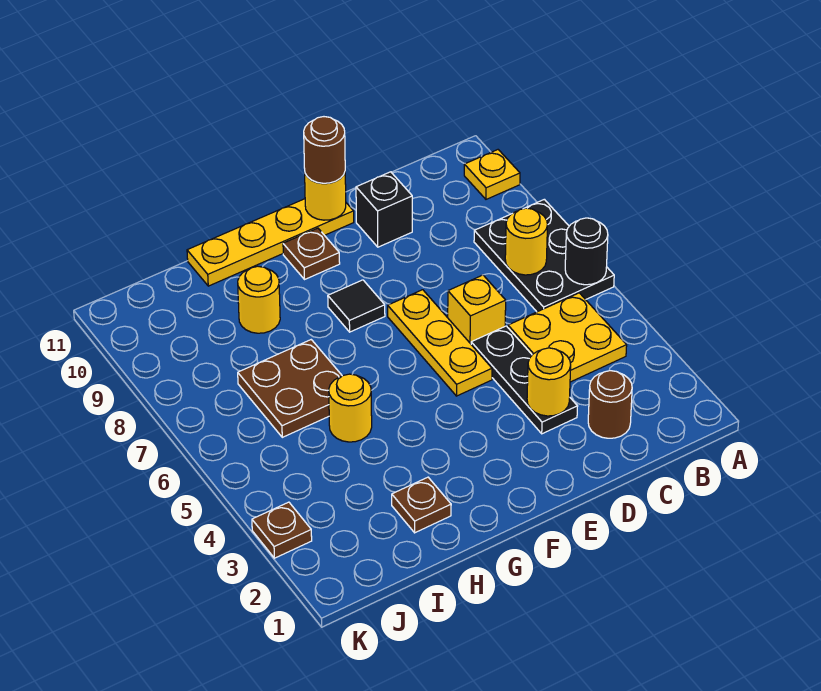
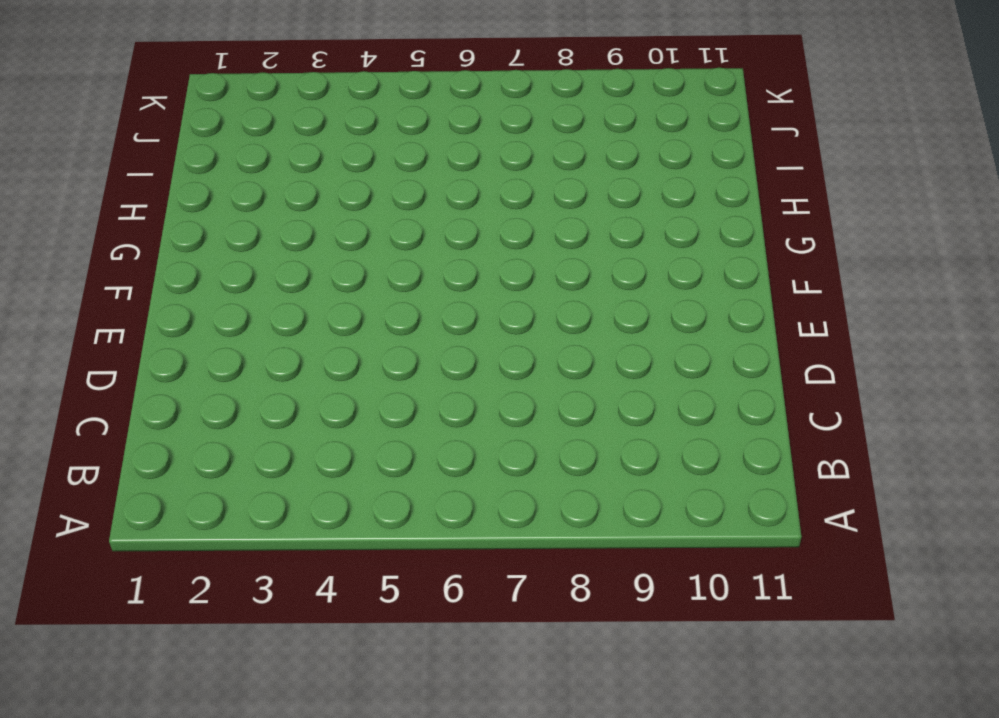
none -> black plate A6:B8 level 1
none -> yellow plate A10 level 1
none -> yellow plate B4:C5 level 1

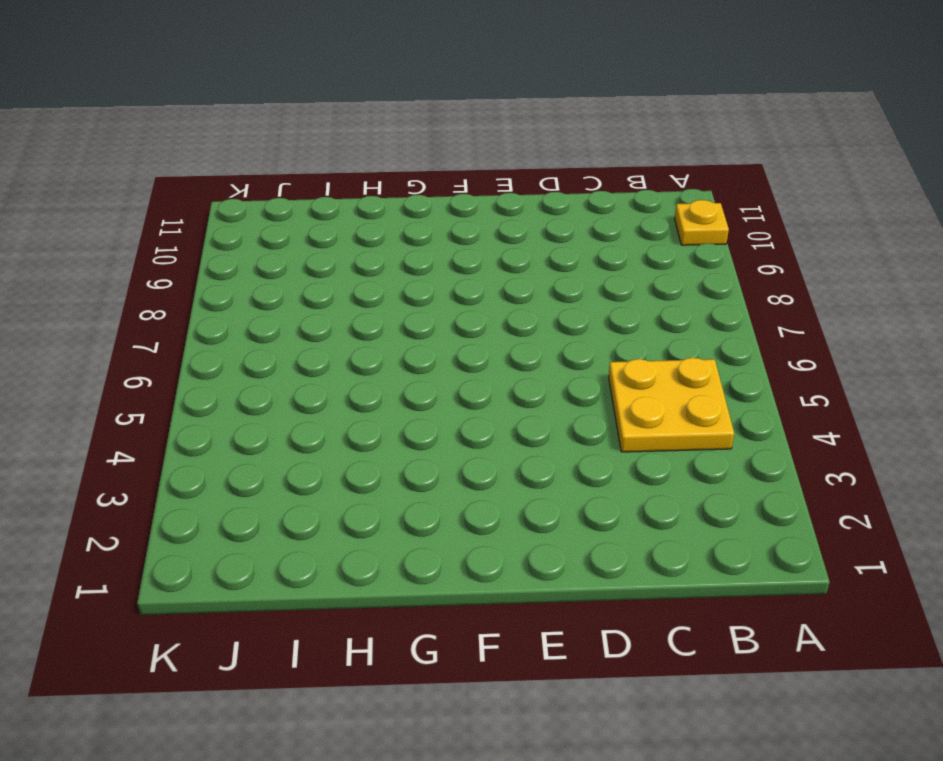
none -> black plate A6:B8 level 1
none -> brown round brick C2 level 1
none -> black plate D3:D5 level 1

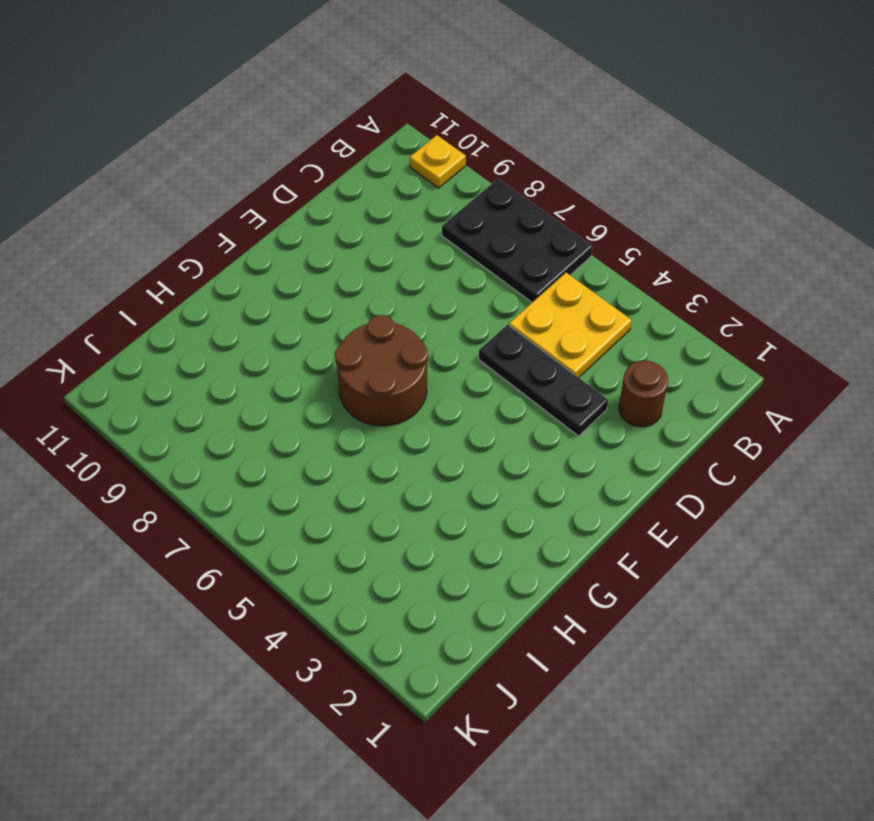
brown round brick F6:G7 level 1 -> none
none -> yellow brick D6 level 1
none -> black brick D10 level 1
none -> yellow plate E5:E7 level 1

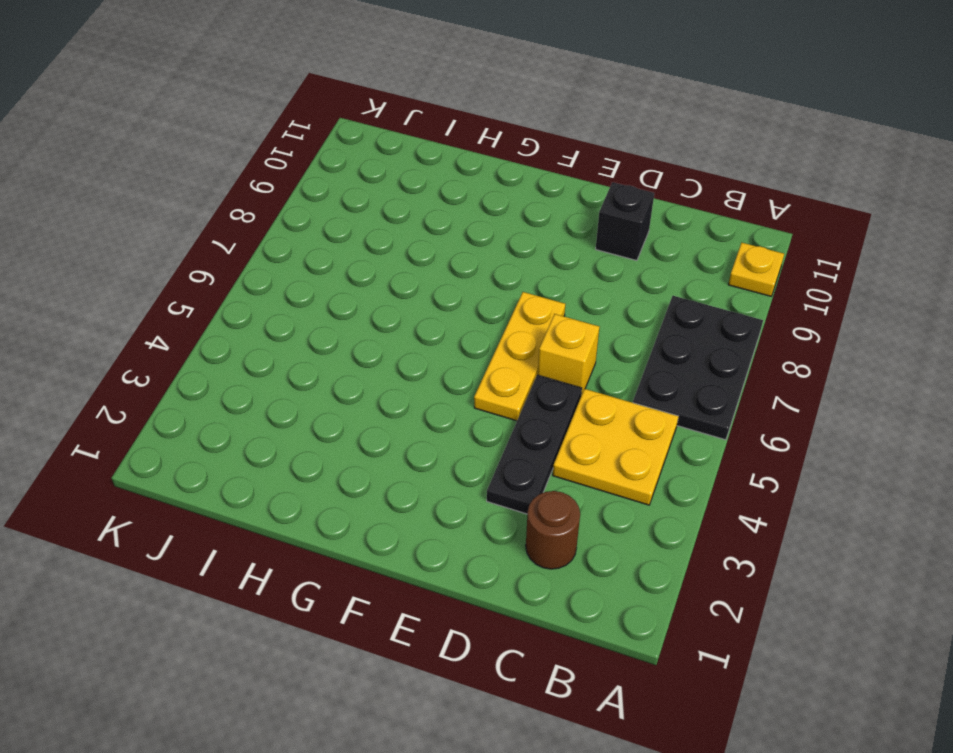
none -> yellow plate E11:H11 level 1
none -> black tile F8 level 1
none -> brown plate F10 level 1

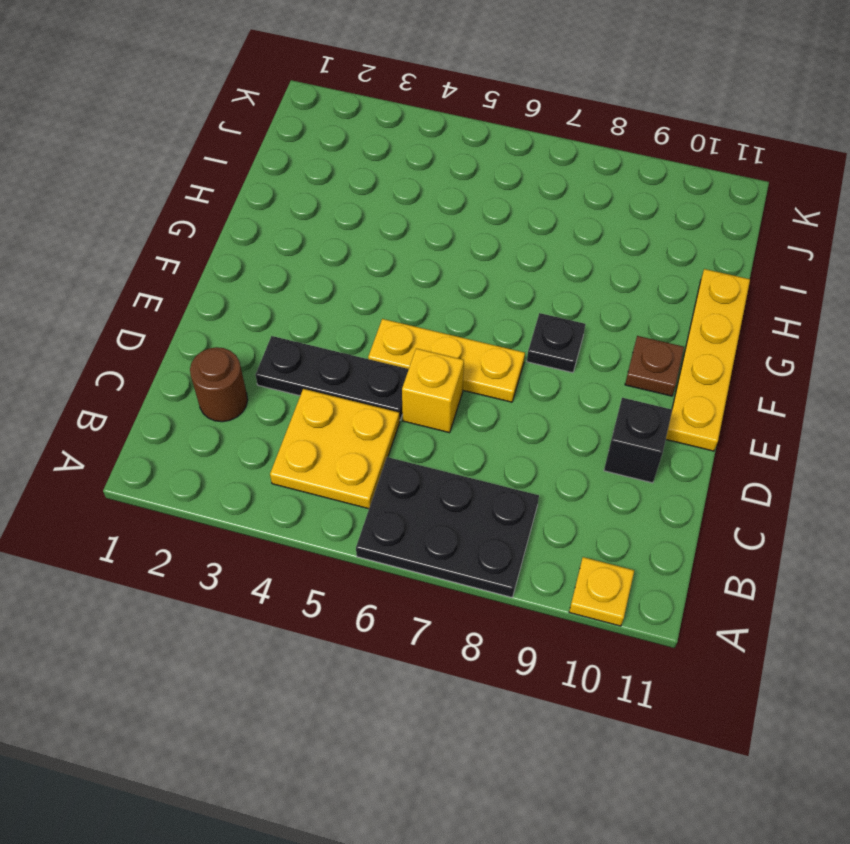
black plate F8 level 1 -> black tile F8 level 1
none -> brown plate H2 level 1
none -> yellow round brick H5 level 1
none -> brown plate H6:I7 level 1

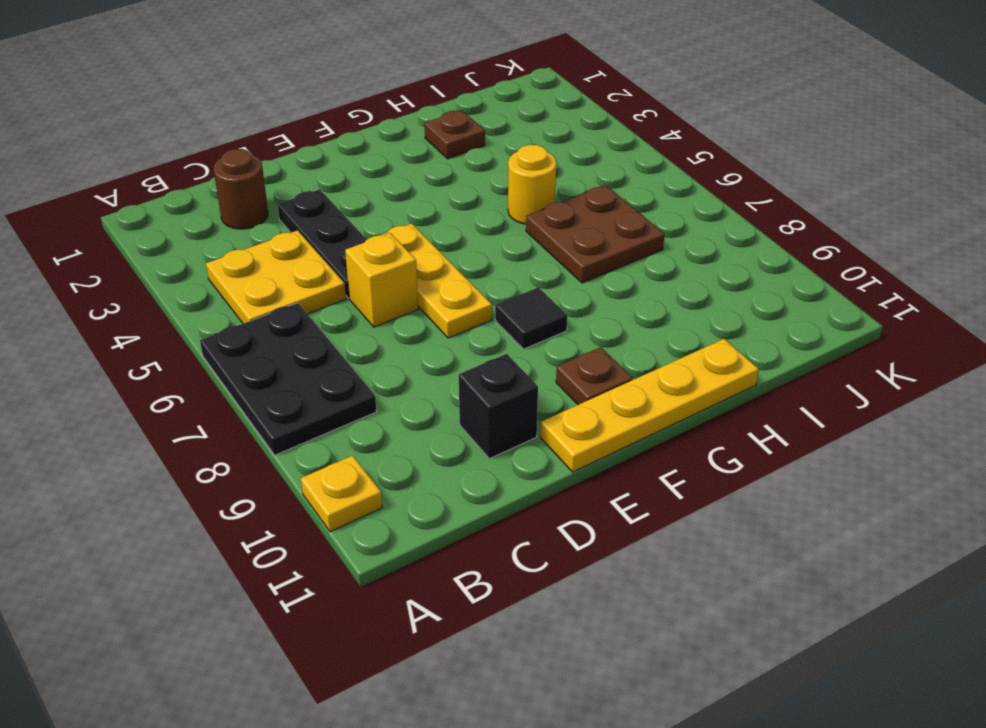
none -> yellow round brick H9 level 1
none -> brown plate K3 level 1
none -> black round brick A6 level 2

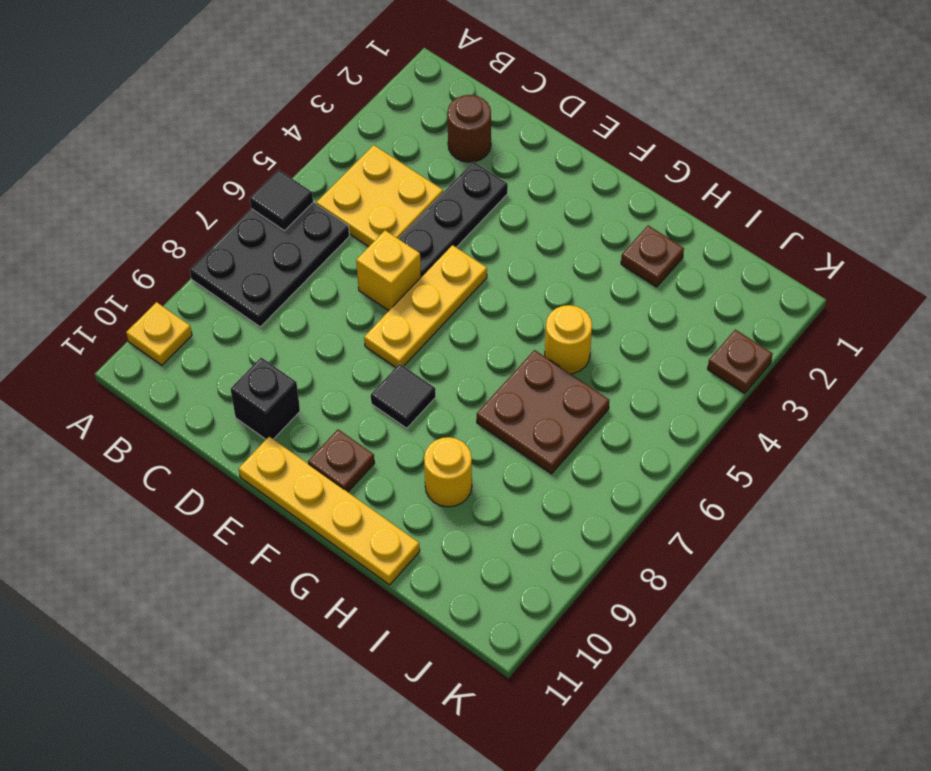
black tile A6 level 2 -> black round brick A6 level 2
none -> yellow round brick B7 level 2
none -> yellow round brick D3 level 2
none -> yellow round brick E11 level 2

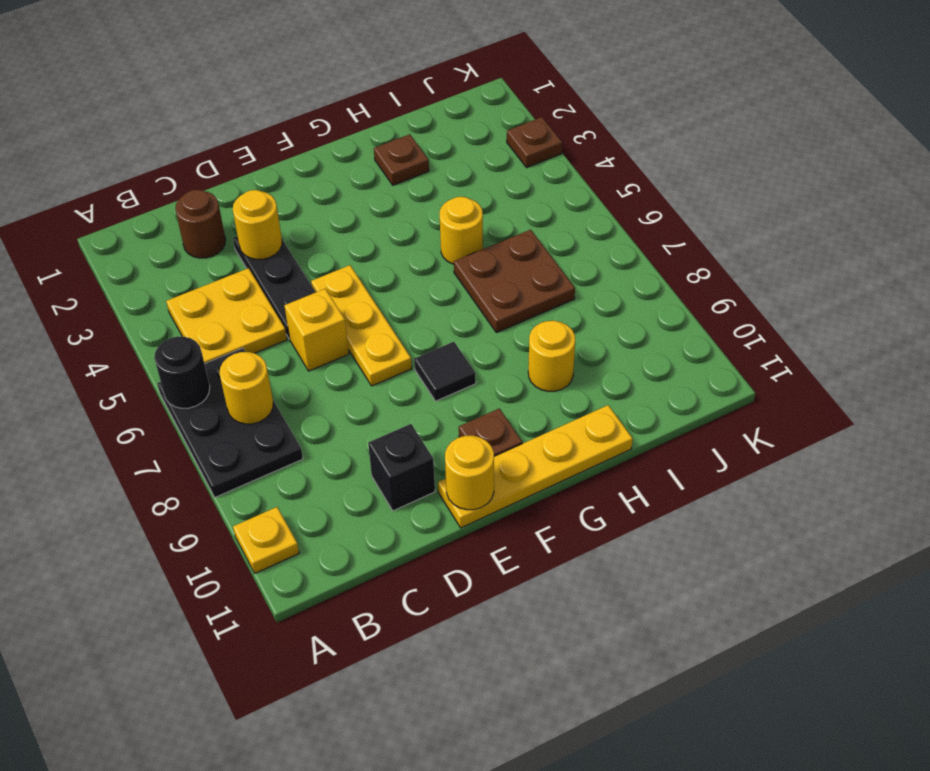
none -> brown round brick E11 level 3

